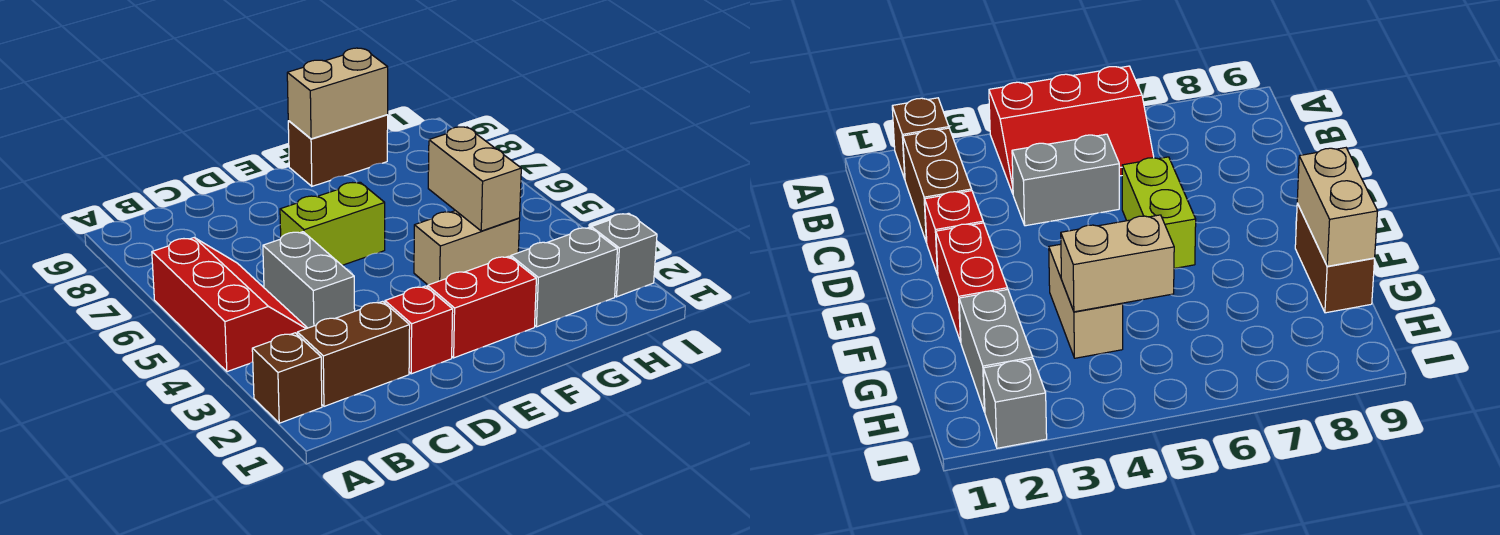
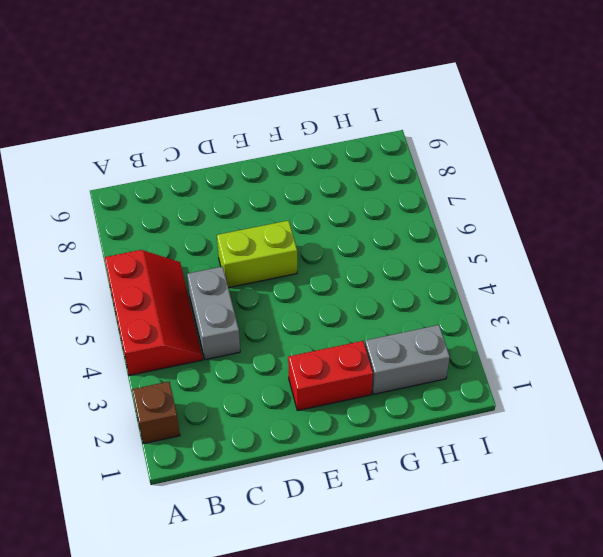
none -> brown brick B2:C2 level 1
none -> red brick D2 level 1
none -> tan brick F4:G4 level 1

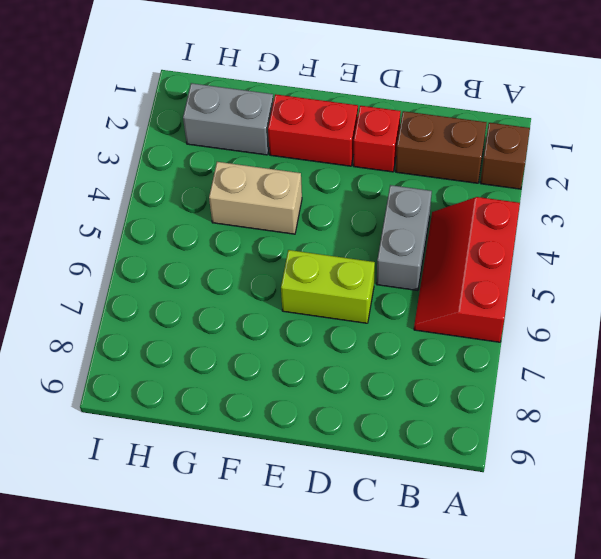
none -> brown brick F9:G9 level 1
none -> grey brick I2 level 1
none -> tan brick F9:G9 level 2

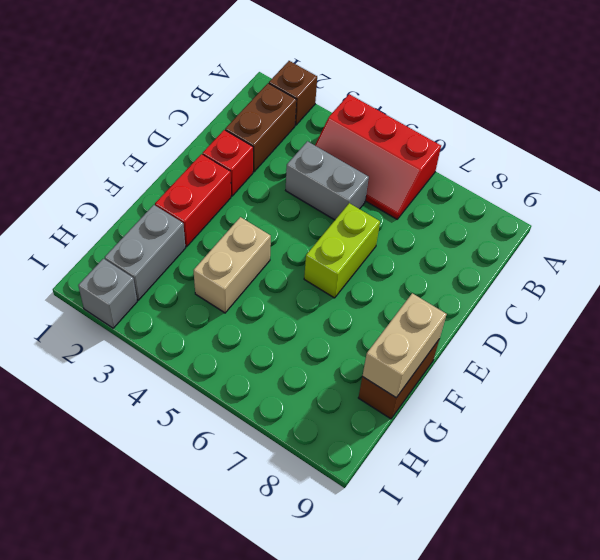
none -> tan brick G4:G5 level 2

